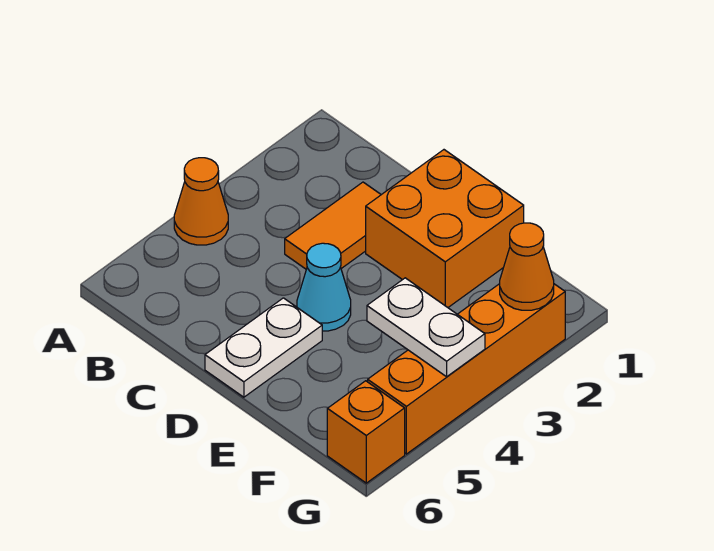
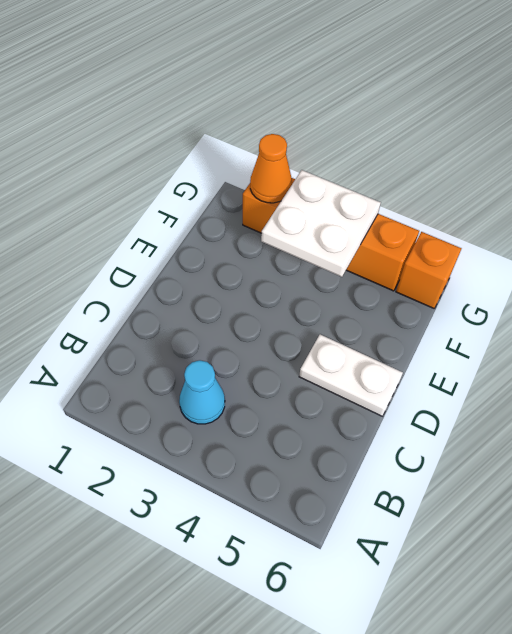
cyan cone B3 level 1 -> cyan cone D4 level 1
white plate F3:G4 level 2 -> white plate F4:G4 level 2
none -> orange cone A4 level 1
none -> orange tile C2:C3 level 1

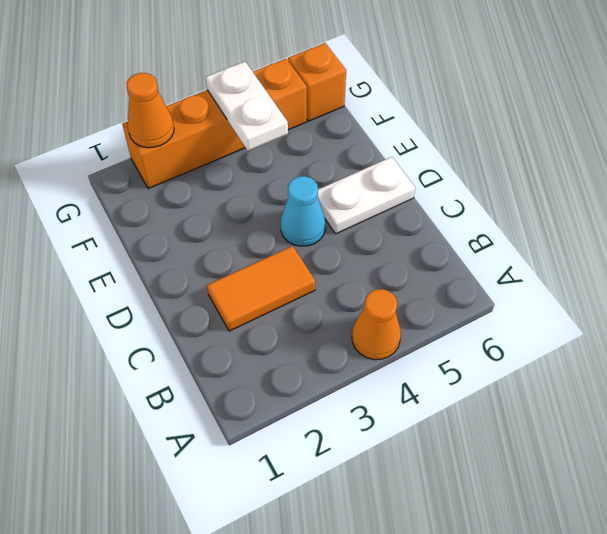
none -> orange brick D1:E2 level 1

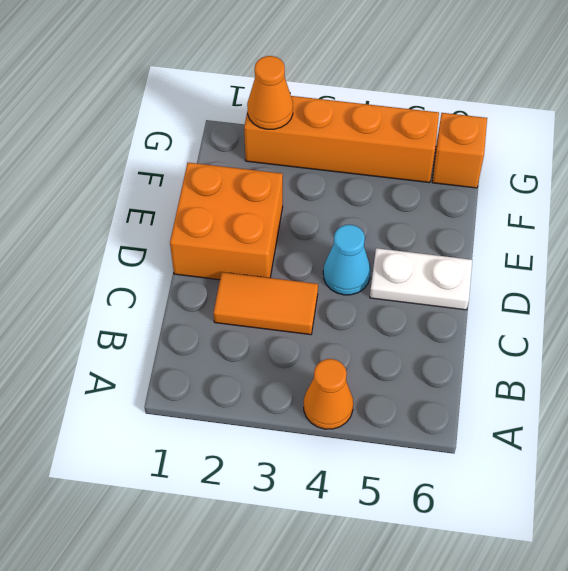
none -> white plate F4:G4 level 2

